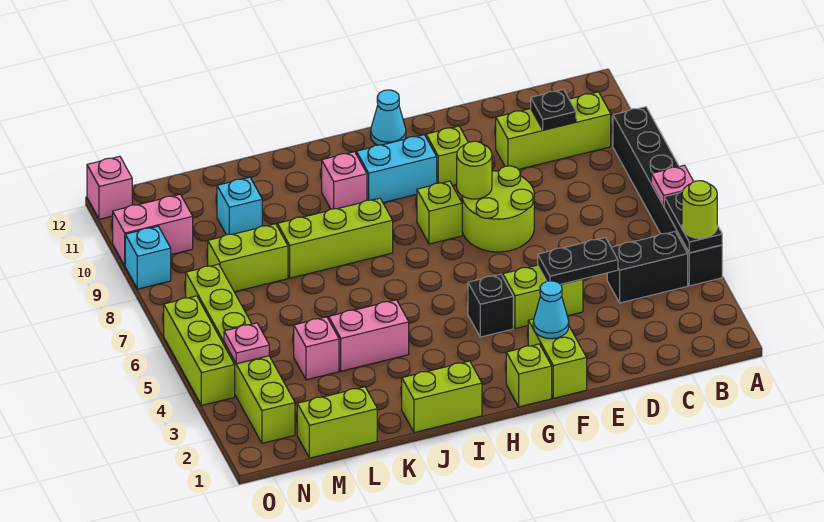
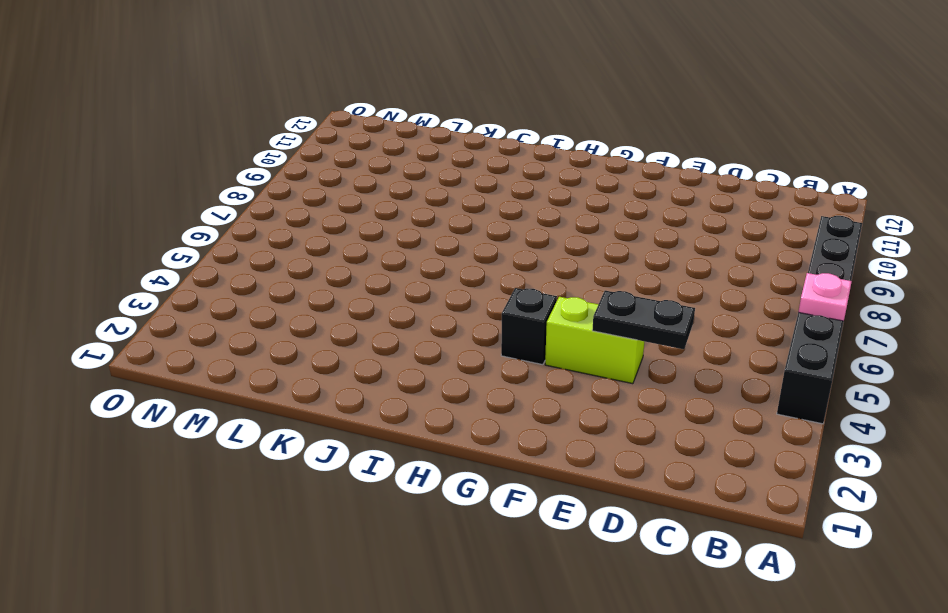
none -> black brick B4:C4 level 1
none -> lime brick B10:D10 level 1
none -> lime round brick E7:F8 level 1
none -> lime brick F1:F2 level 1

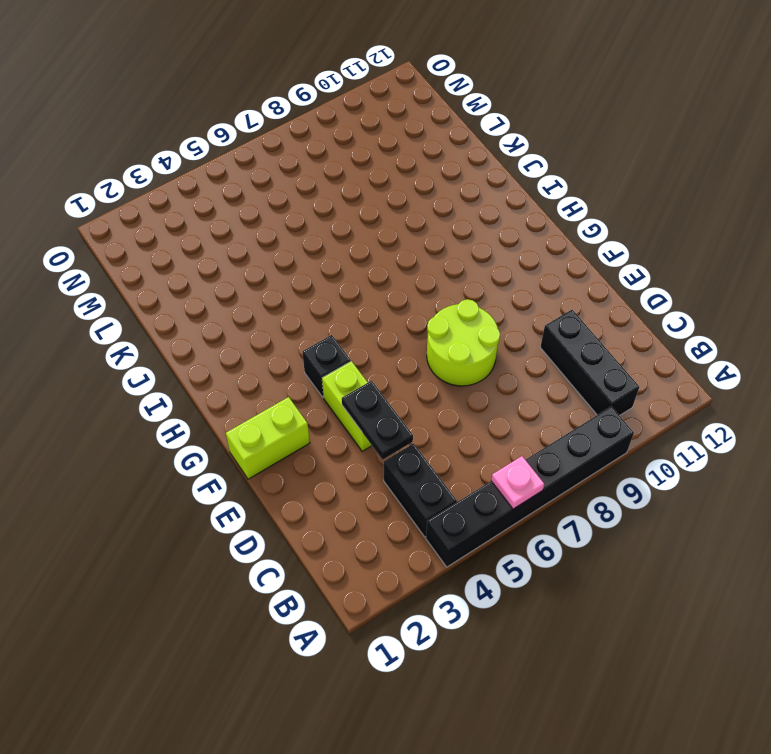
black brick B10:D10 level 1 -> lime brick B10:D10 level 1
none -> lime brick F10 level 1
none -> lime brick G1 level 1
none -> lime brick G8 level 1
none -> cyan brick G10:H10 level 1

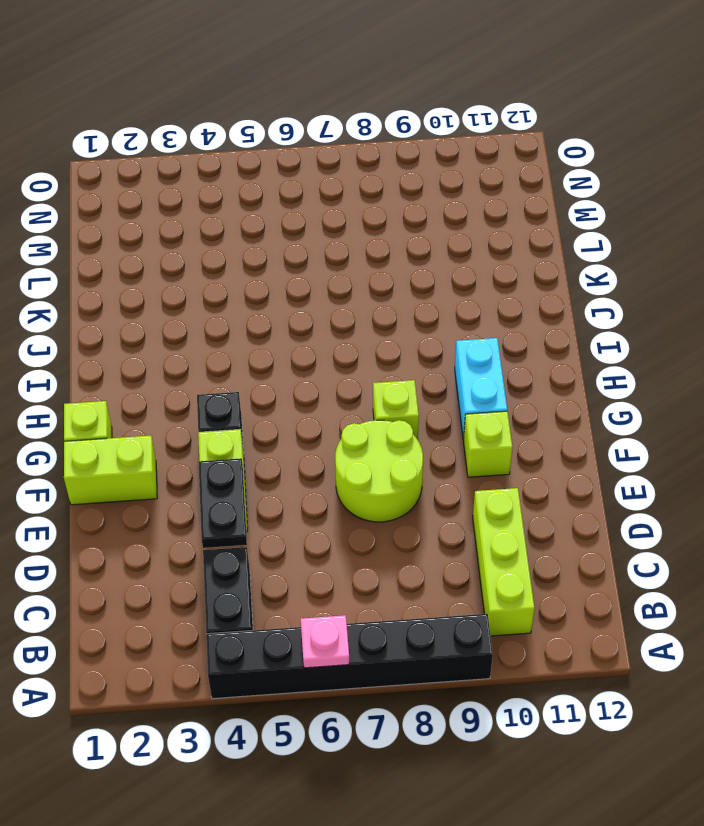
none -> cyan cone G12 level 1
none -> lime brick I1:J1 level 1
none -> lime brick I8:K8 level 1
none -> pink brick I10 level 1

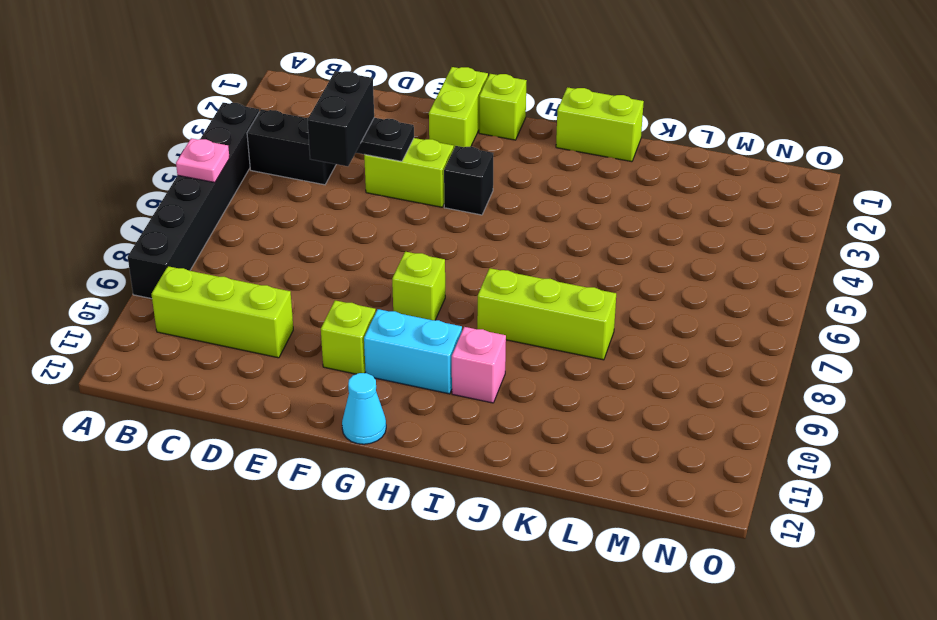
black brick D4:D5 level 3 -> none
none -> lime round brick E7:F8 level 1
none -> pink brick J4:K4 level 1
none -> lime brick L1:M1 level 1
none -> pink brick L4 level 1

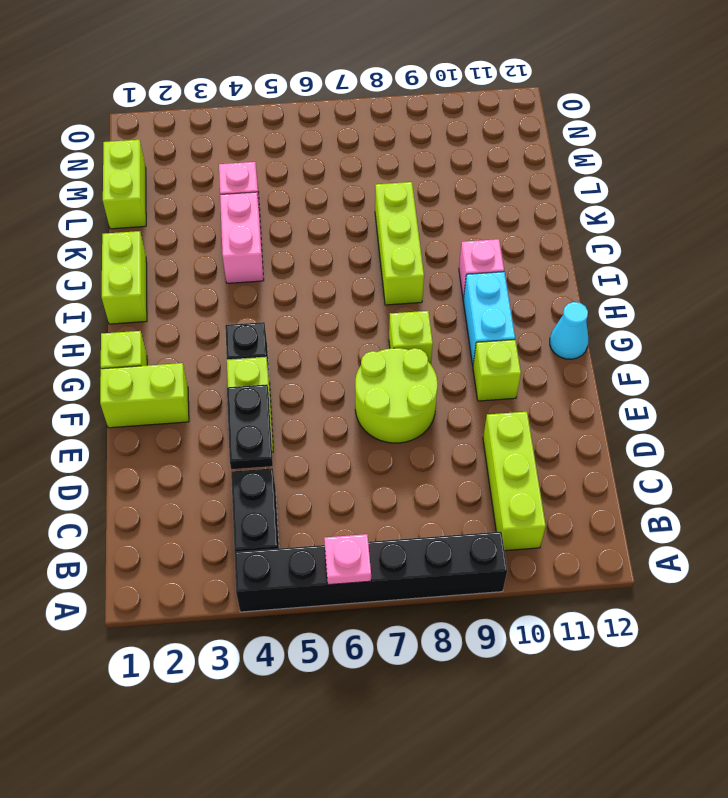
none -> lime brick L8:M8 level 1
none -> cyan brick L10 level 1
none -> lime brick N2:N7 level 1
none -> pink brick N10:O10 level 1

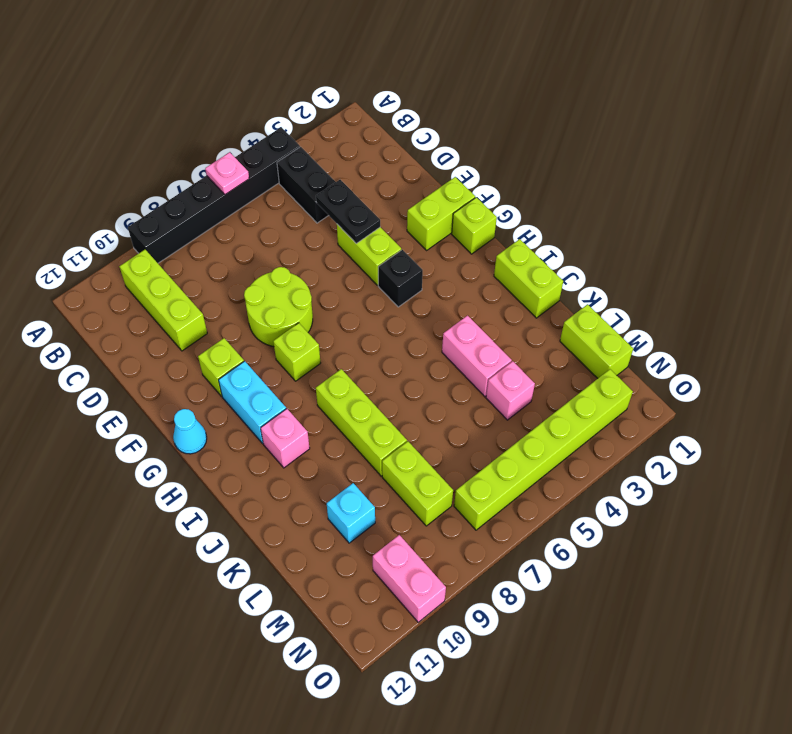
none -> lime brick O4:O6 level 1
none -> cyan brick O9 level 1
none -> pink brick O12 level 1
none -> black plate A4:A5 level 2

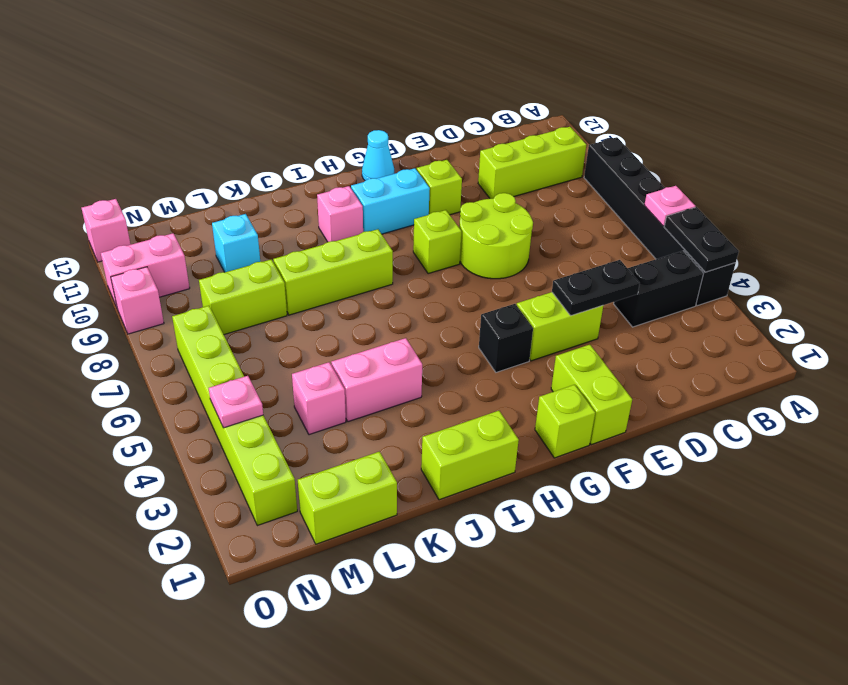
pink brick O9 level 1 -> cyan brick O9 level 1
none -> lime brick O4:O6 level 1
none -> black plate C10 level 2
none -> cyan cone F2 level 2
none -> lime round brick F8 level 2

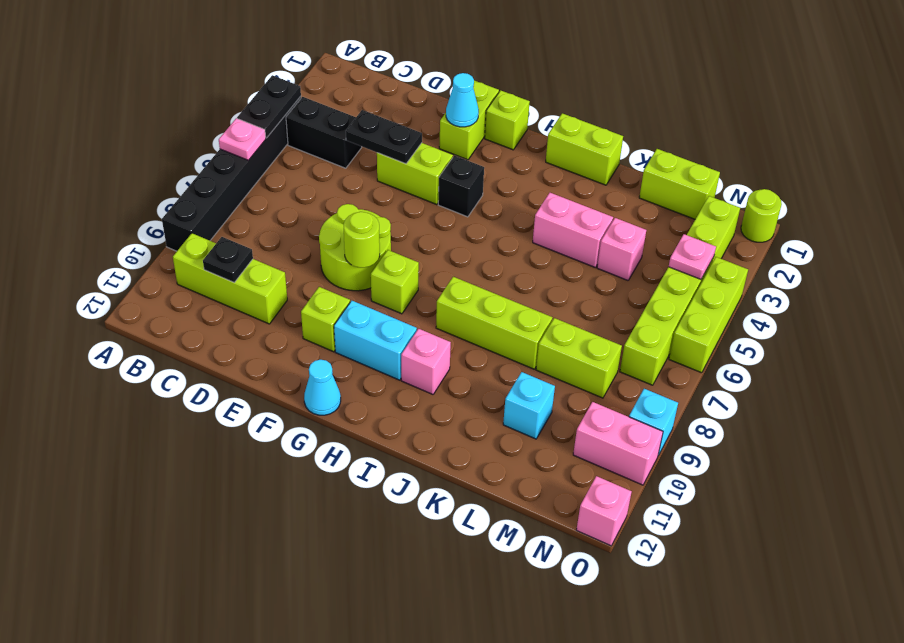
lime round brick O1 level 1 -> lime round brick A4 level 3

